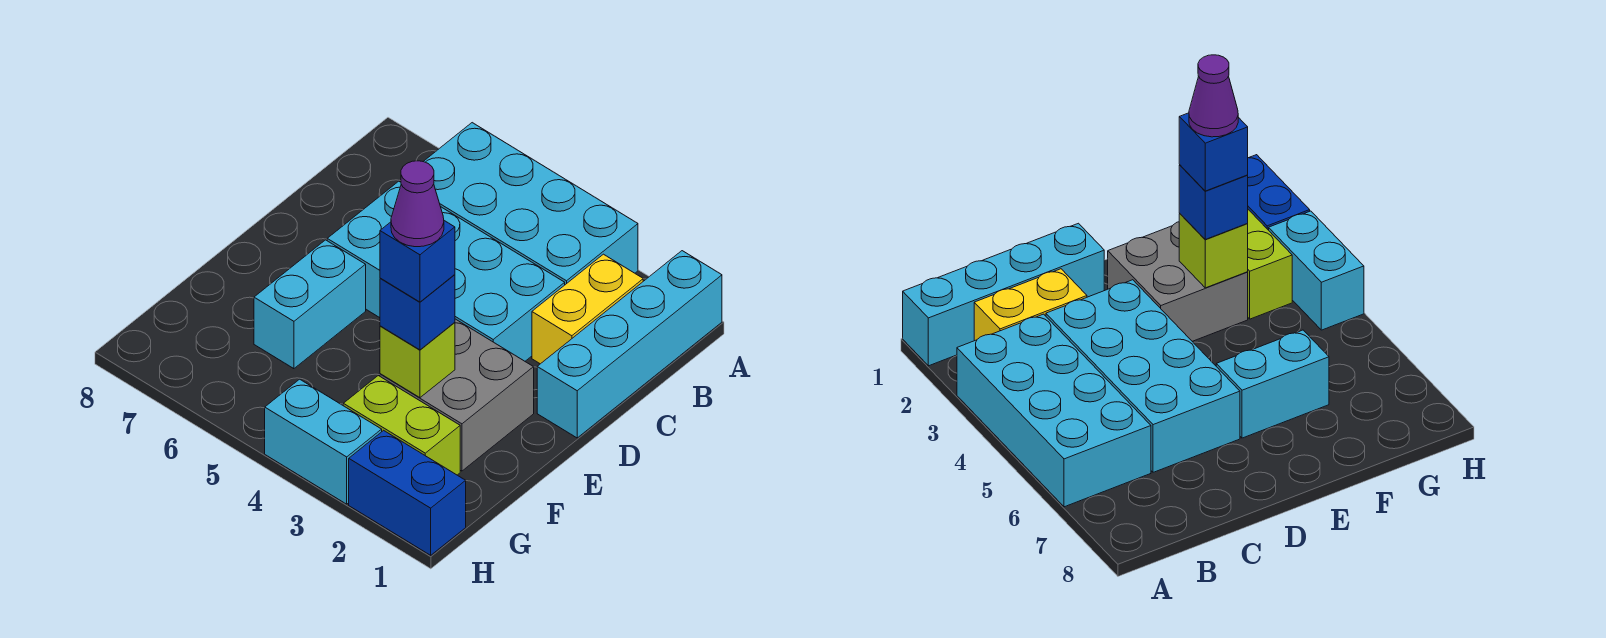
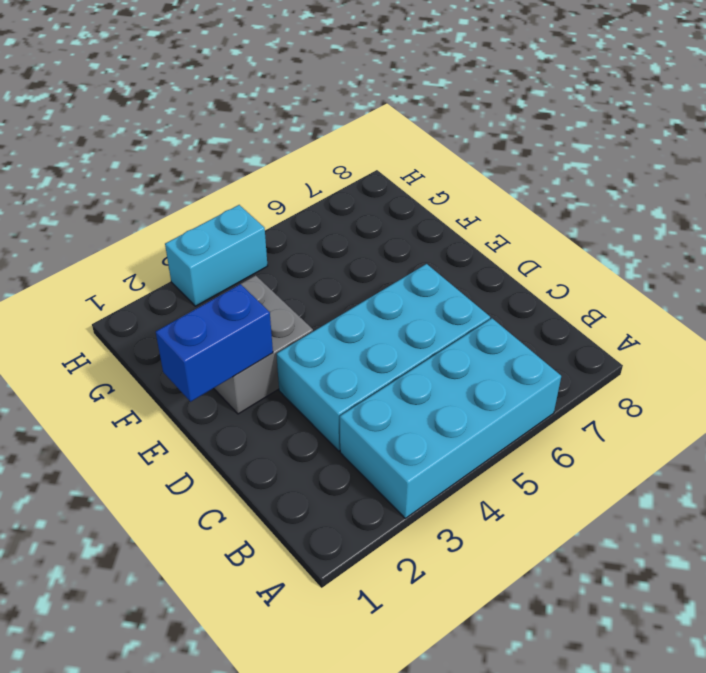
blue brick E1:E2 level 2 -> blue brick H1:H2 level 1
none -> cyan brick A1:D1 level 1
none -> yellow brick B2:C2 level 1
none -> cyan brick E6:F6 level 1

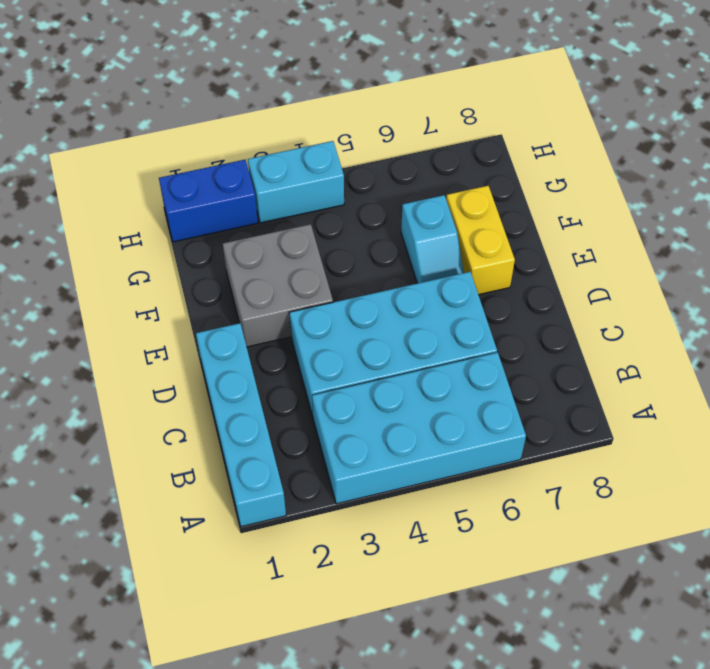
cyan slope E6:F6 level 1 top F -> cyan brick E6:F6 level 1
yellow brick E7:F7 level 1 -> yellow brick B2:C2 level 1
none -> lime brick G2:G3 level 1
none -> lime brick F3 level 2
none -> blue brick F3 level 3

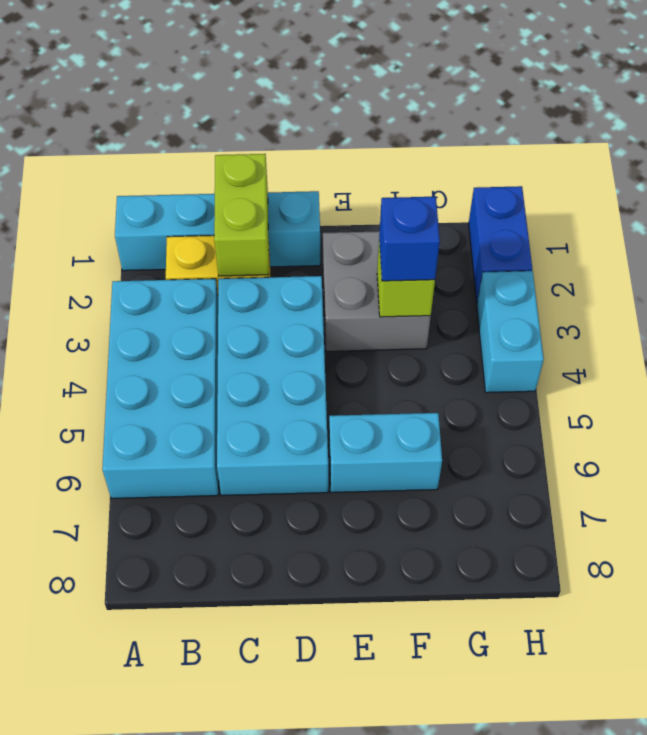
lime brick C1:C2 level 2 -> lime brick G2:G3 level 1
none -> blue brick F3 level 4
none -> purple cone F3 level 5

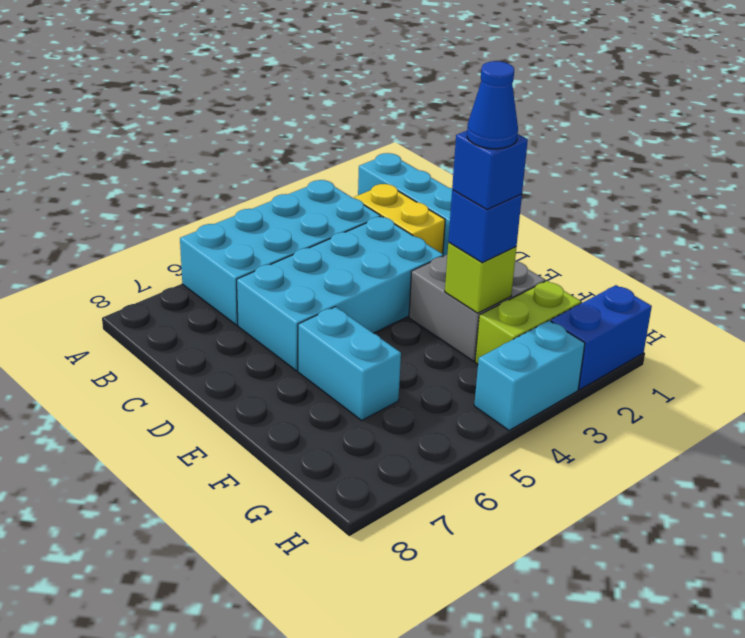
blue cone F3 level 5 -> purple cone F3 level 5

